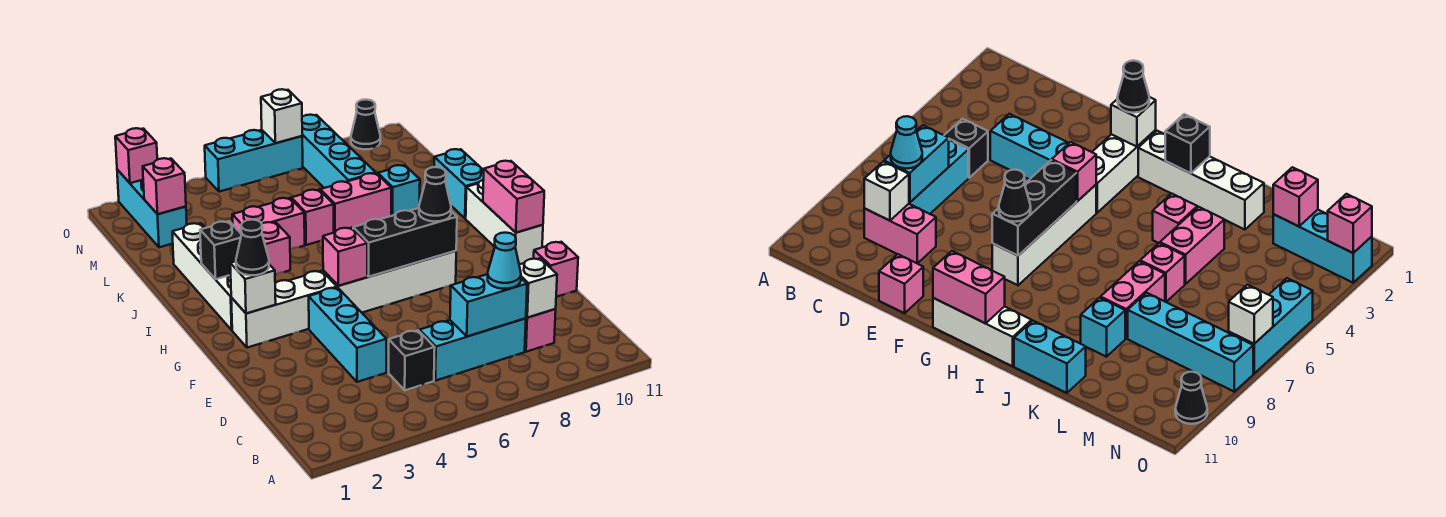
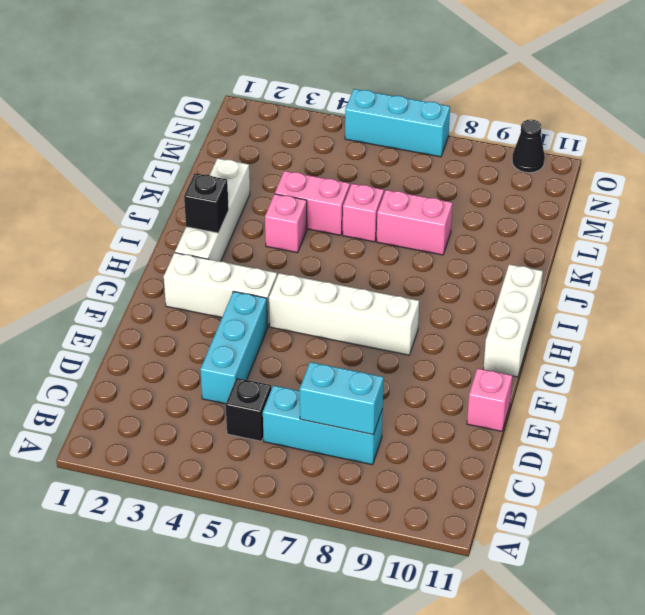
none -> pink brick C9:D9 level 1
none -> cyan brick J11:K11 level 1
none -> cyan brick K9 level 1
none -> cyan brick L8:O8 level 1

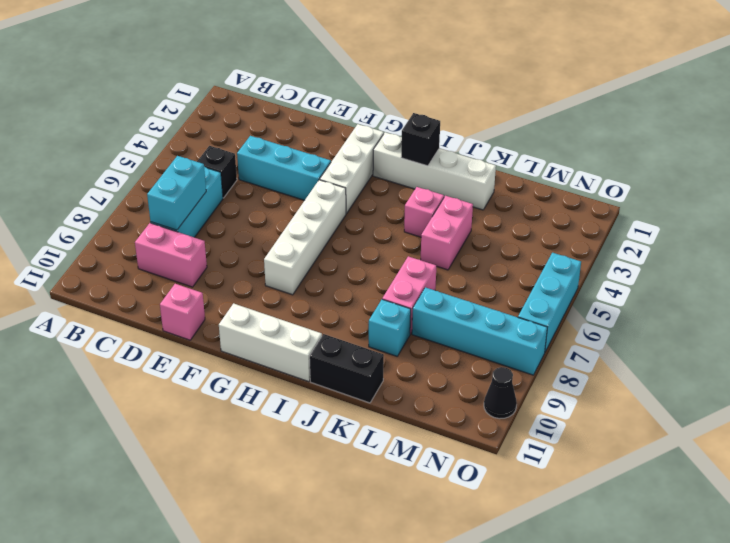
black brick J11:K11 level 1 -> cyan brick J11:K11 level 1
none -> pink brick K6 level 1
none -> cyan brick M2:O2 level 1
none -> white brick C9 level 2
none -> white brick G2 level 2

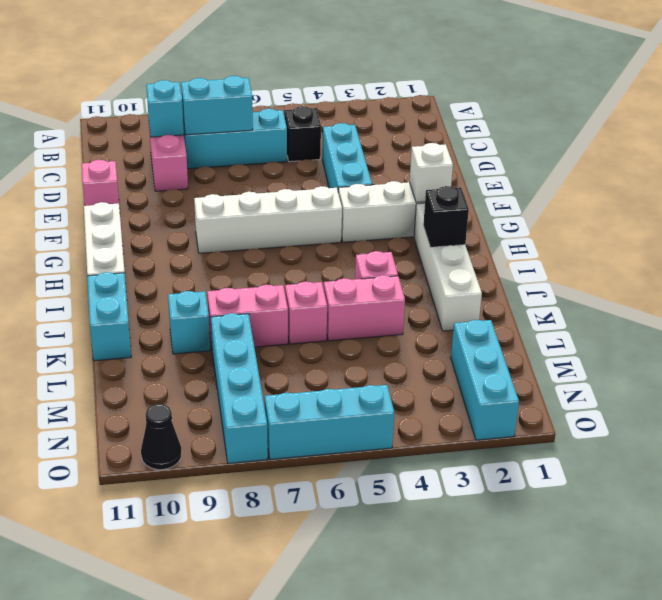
cyan brick C9 level 2 -> white brick C9 level 2
none -> pink brick G5 level 2
none -> black brick G6:G8 level 2
none -> pink brick G11:H11 level 2
none -> pink brick M2 level 2

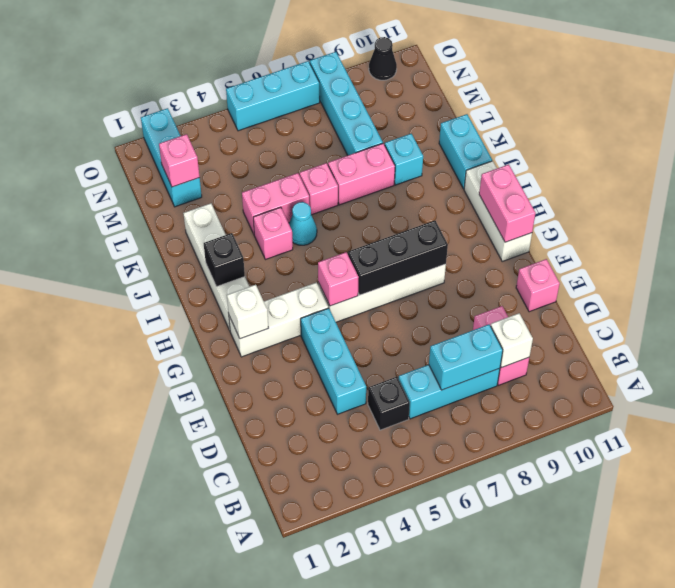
cyan cone J5 level 1 -> cyan cone C8 level 3
none -> pink brick O2 level 2
none -> white brick O7 level 2
none -> black cone G2 level 3
none -> black cone G8 level 3

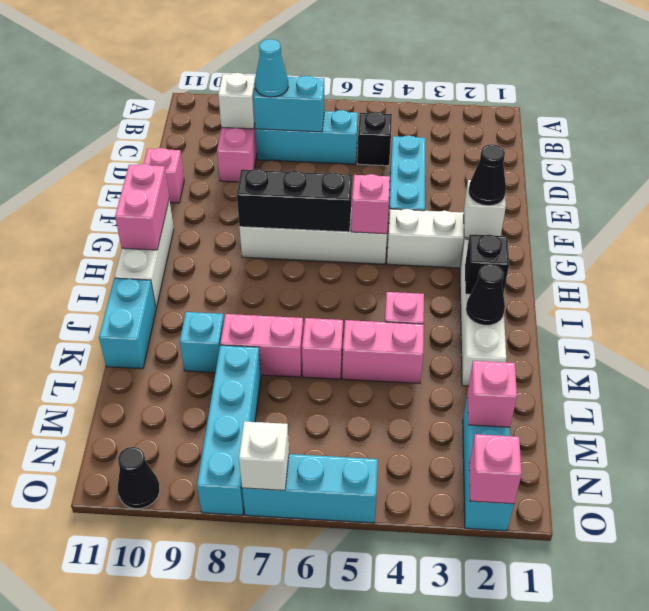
black cone J2 level 2 -> black cone G8 level 3

